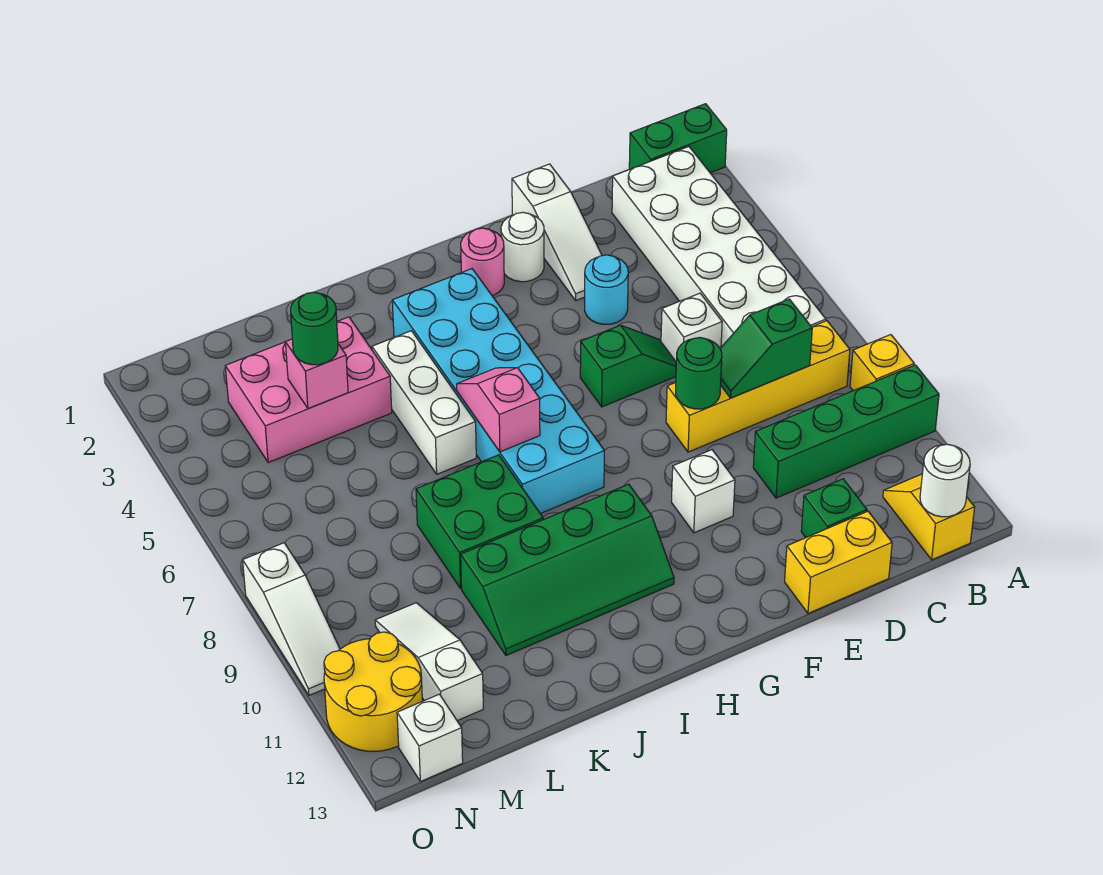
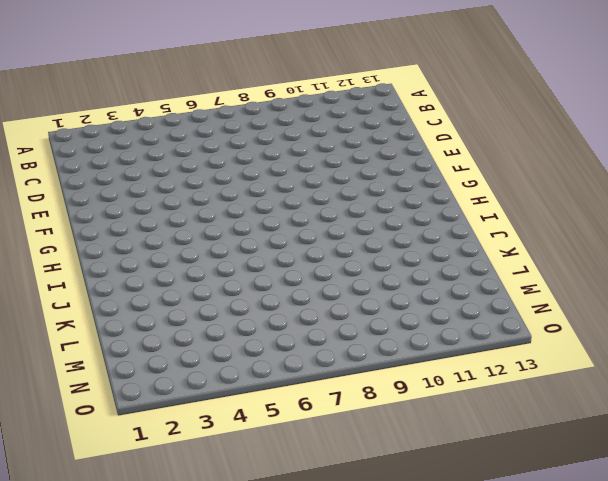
none -> green brick A1:B1 level 1
none -> yellow brick A9 level 1
none -> green brick A10:D10 level 1
none -> white brick B2:C7 level 1

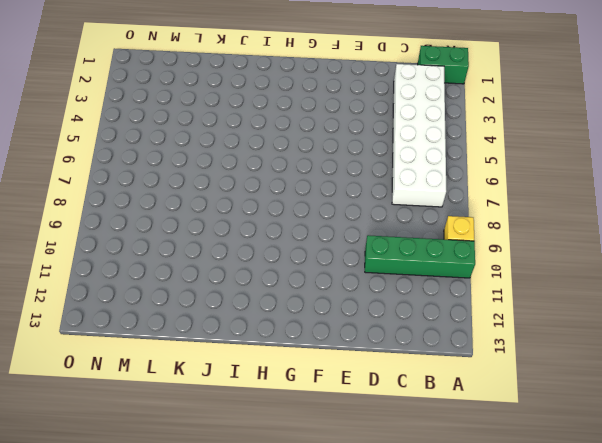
none -> yellow brick B8:E8 level 1
none -> yellow slope B12:B13 level 1 top 13
none -> white brick D6 level 1
none -> green brick D12 level 1

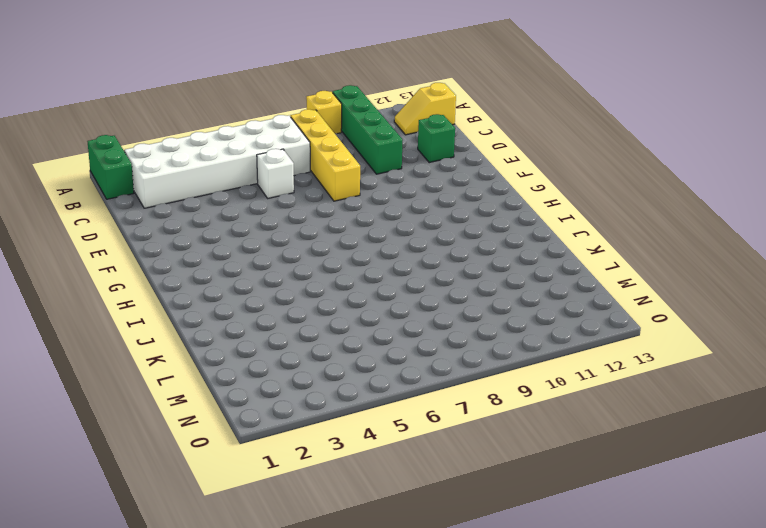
none -> yellow brick D13:E13 level 1
none -> white slope E1:E3 level 1 top 1
none -> cyan round brick E4 level 1
none -> green slope E6:F6 level 1 top F

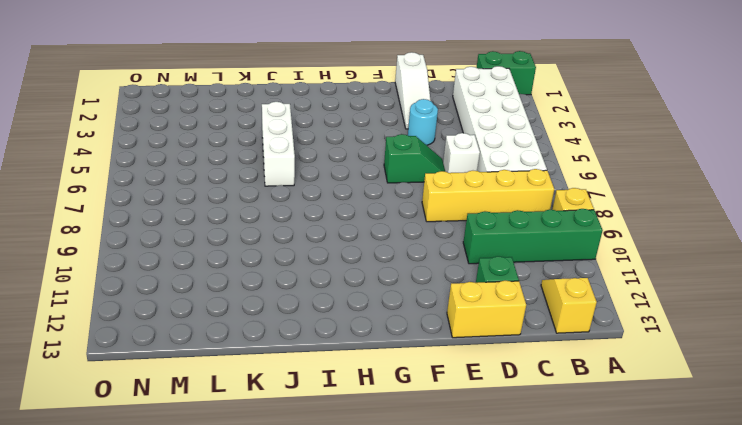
none -> white round brick F2 level 1
none -> white brick F10 level 1
none -> pink round brick G2 level 1
none -> cyan brick H3:I8 level 1

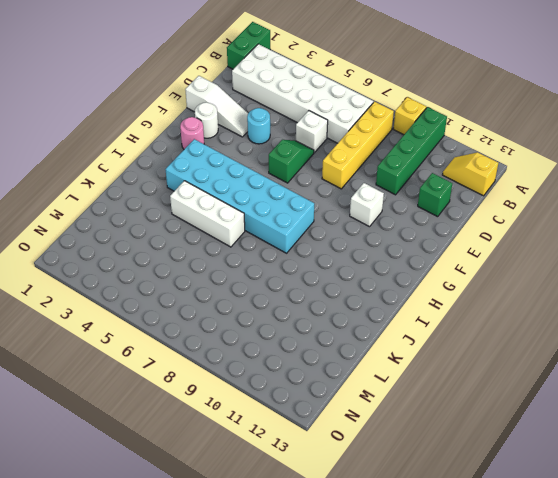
none -> yellow brick D13:E13 level 1
none -> green slope H10:K11 level 1 top 10
none -> green brick J8:K9 level 1
none -> pink brick K3:M4 level 1

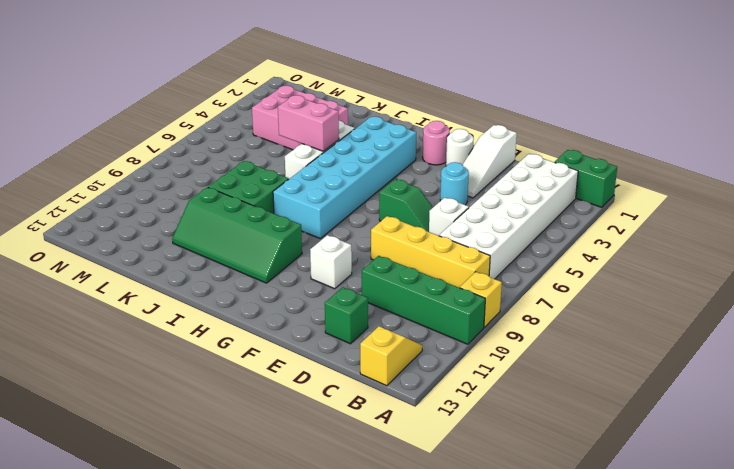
pink brick J5:K5 level 2 -> none
none -> yellow brick D13:E13 level 1
none -> white slope M10:M12 level 1 top 12
none -> yellow round brick N11:O12 level 1
none -> white brick N13 level 1

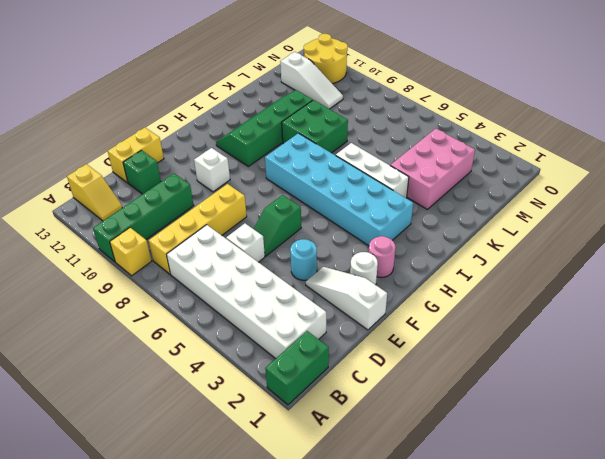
none -> white brick N13 level 1
none -> white slope O8:O10 level 1 top 8
none -> white round brick B13 level 2
none -> green slope C8:D8 level 2 top C

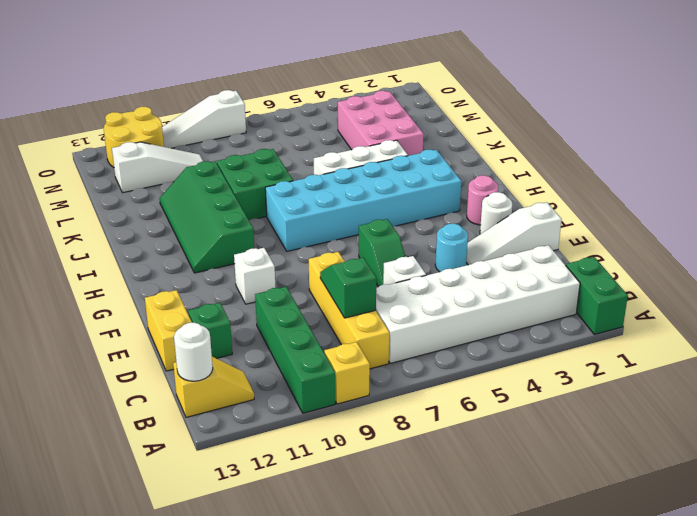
none -> white brick N13 level 1
none -> green round brick E8 level 2
none -> pink slope I6:I7 level 2 top 7
none -> pink brick L4 level 2

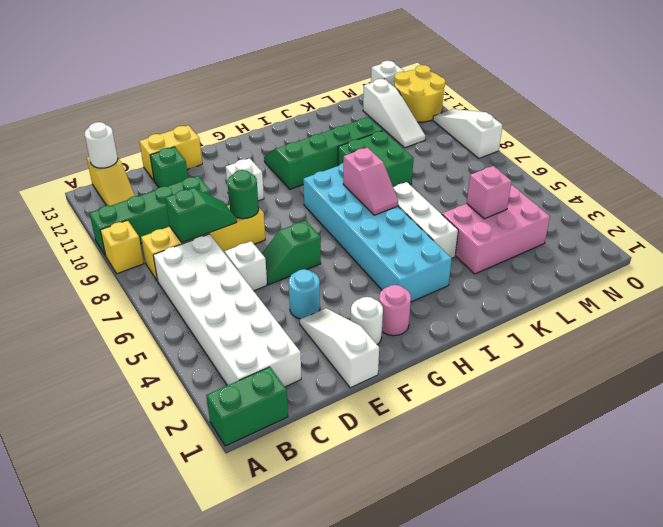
none -> green round brick L4 level 3

